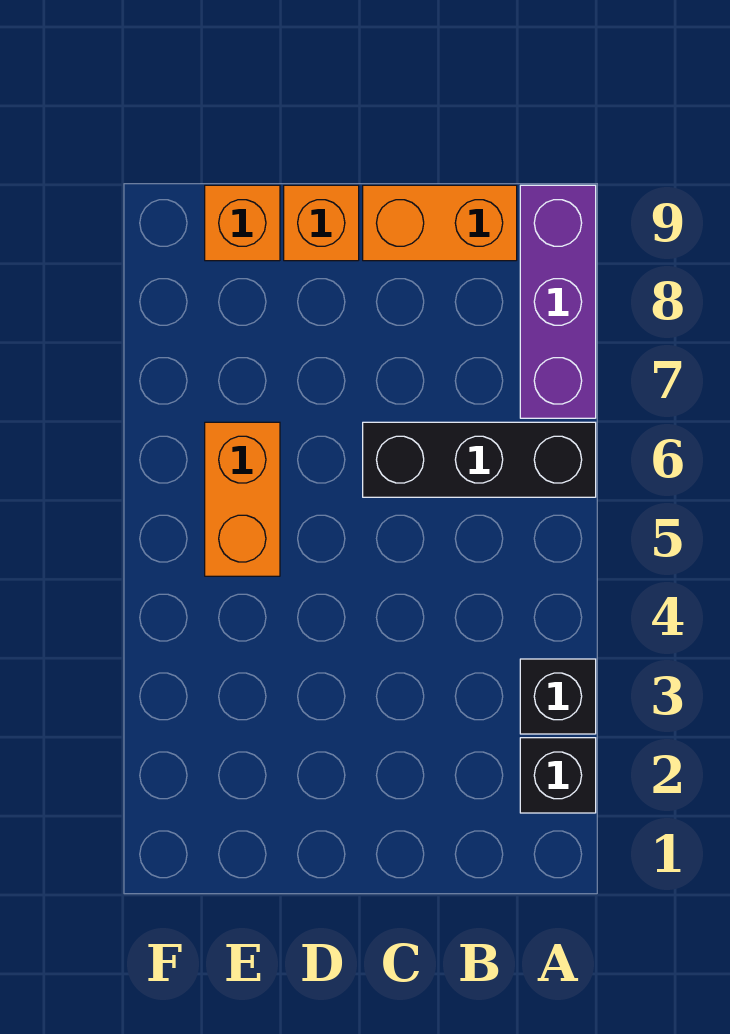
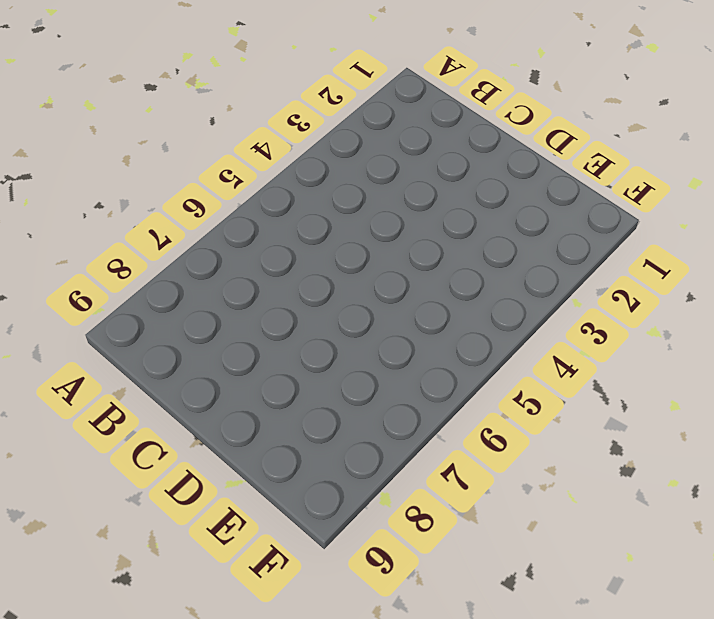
none -> black brick A2 level 1
none -> black brick A3 level 1

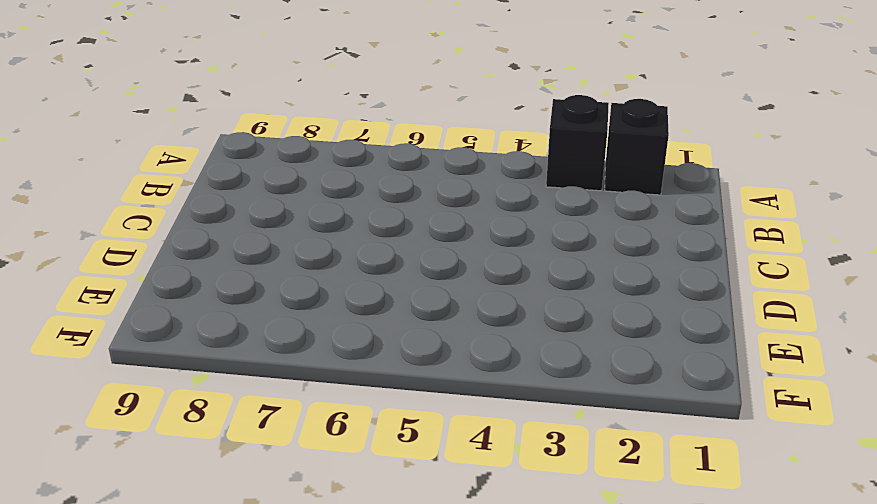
none -> black brick A6:C6 level 1
none -> purple brick A7:A9 level 1

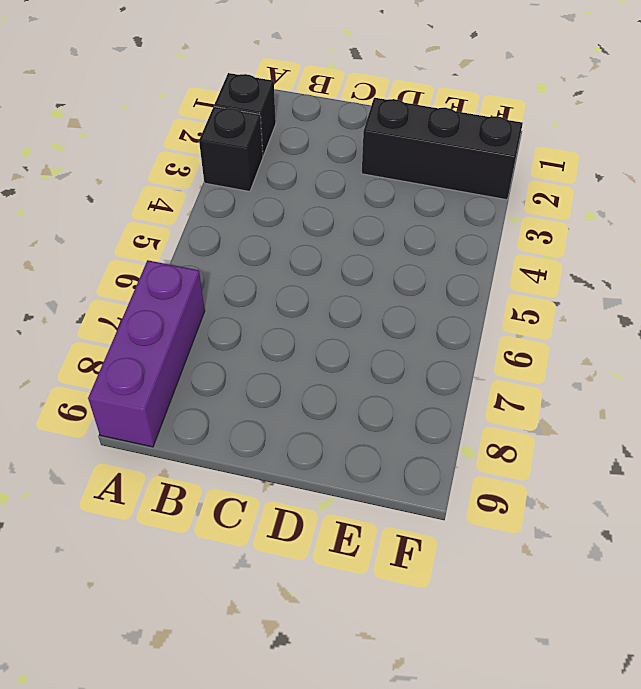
black brick D2:F2 level 1 -> black brick A6:C6 level 1
none -> orange brick B9:C9 level 1
none -> orange brick D9 level 1

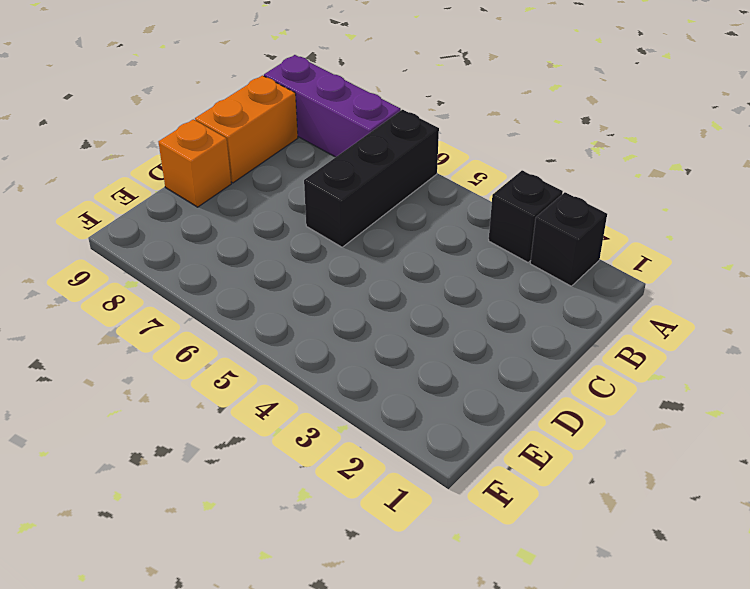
none -> orange brick E5:E6 level 1
none -> orange brick E9 level 1

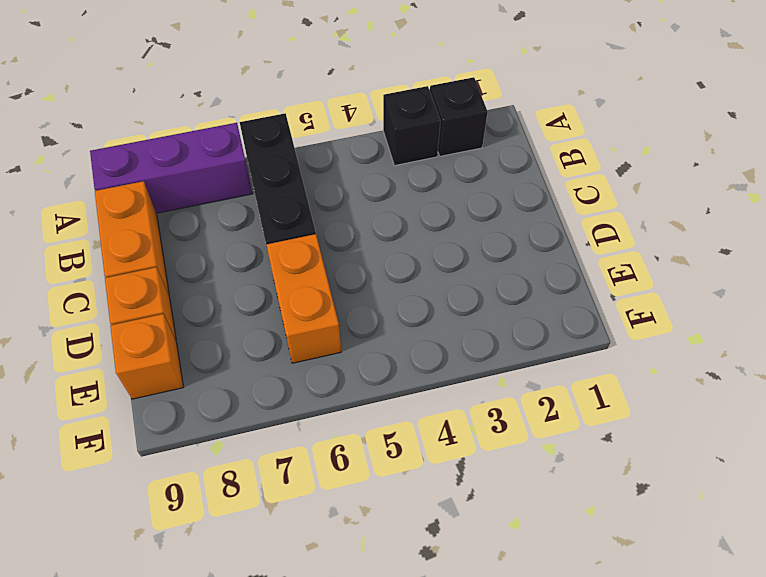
orange brick D6:E6 level 1 -> orange brick E5:E6 level 1

